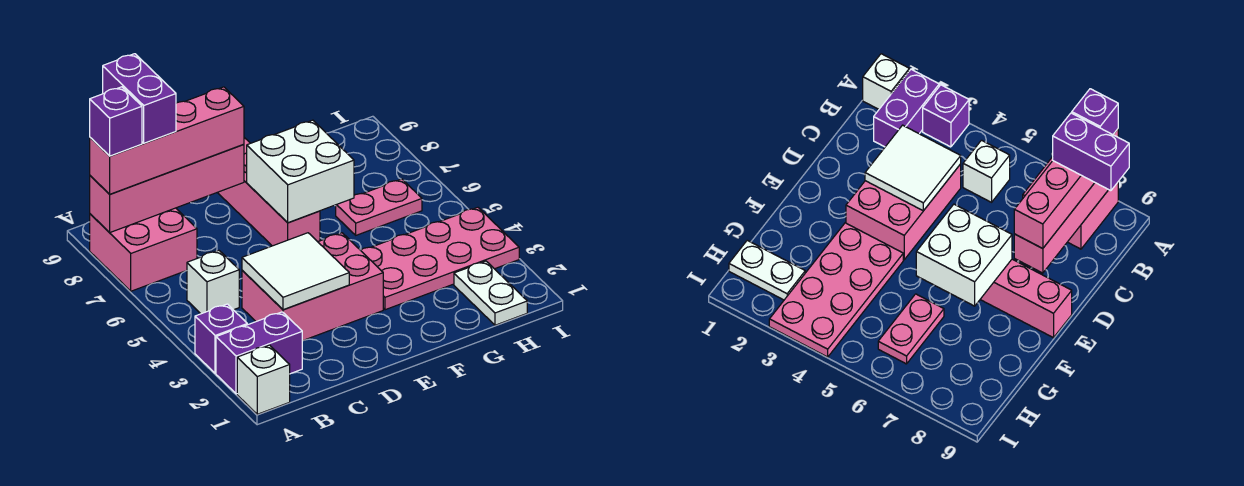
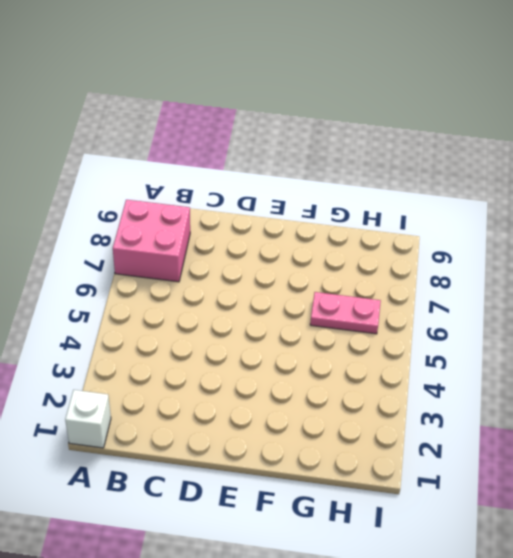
none -> purple brick A2:B2 level 1
none -> purple brick A3 level 1
none -> white brick B5 level 1

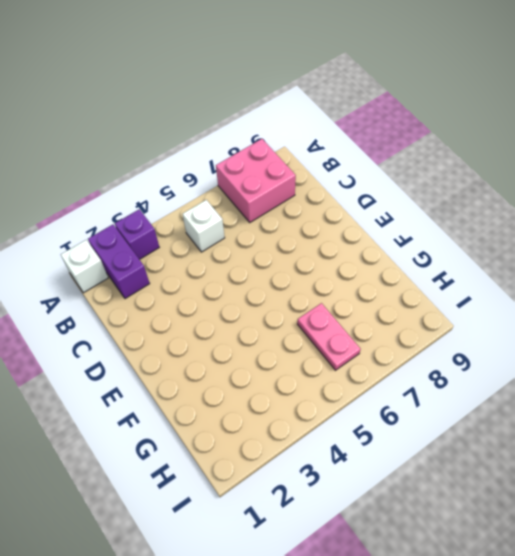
none -> pink brick C3:E4 level 1
none -> pink brick E6:E9 level 1
none -> pink plate F3:I4 level 1

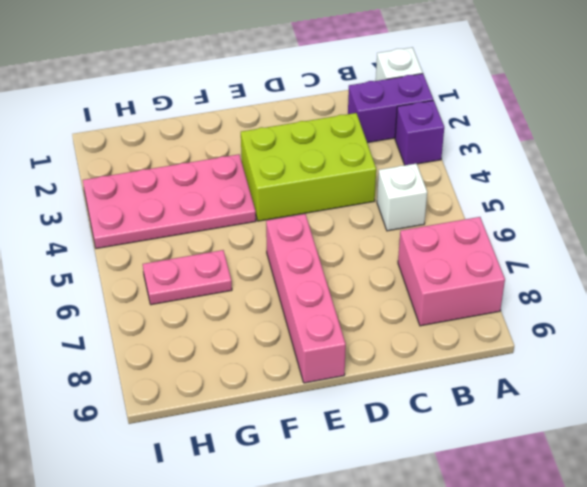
lime brick C3:E4 level 1 -> pink brick C3:E4 level 1
none -> white plate H1:H2 level 1
none -> pink brick A8:D8 level 2
none -> white tile C3:D4 level 2

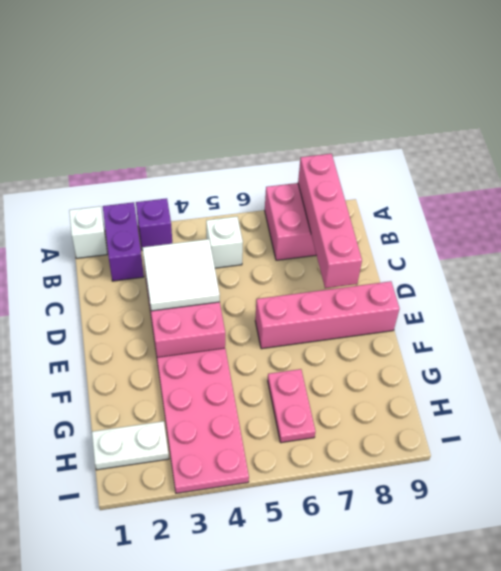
none -> white brick E6:F7 level 2
none -> pink brick A8:D8 level 3
none -> purple brick A8 level 4

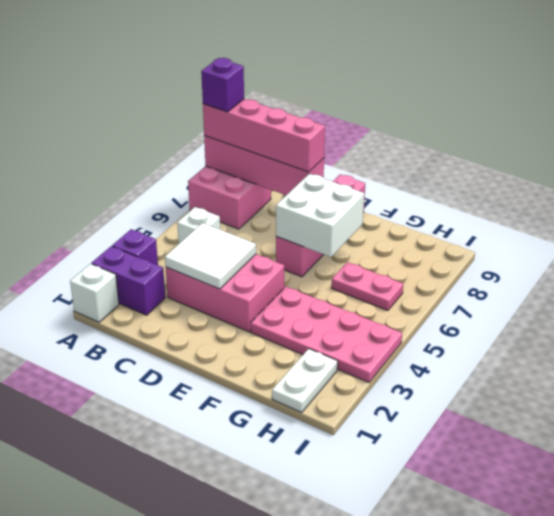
none -> purple brick B8:B9 level 4

